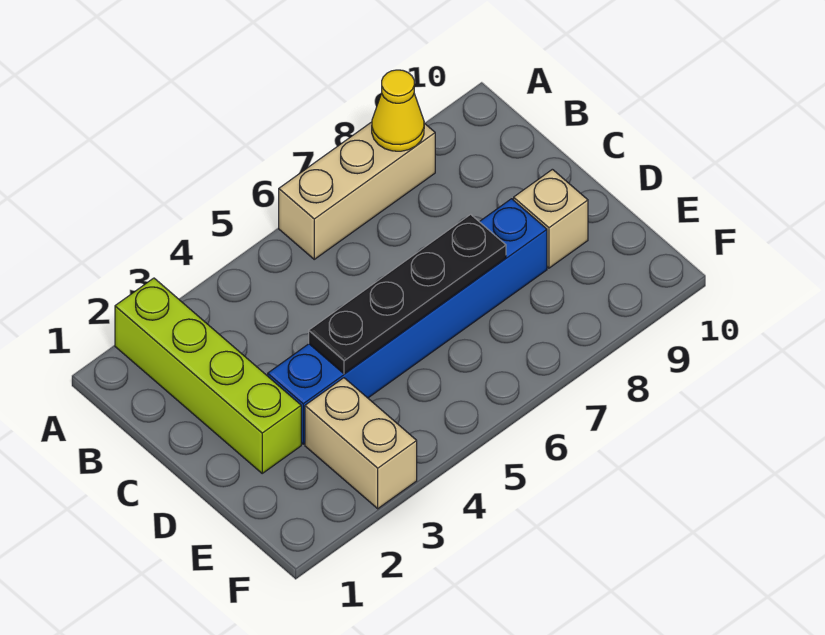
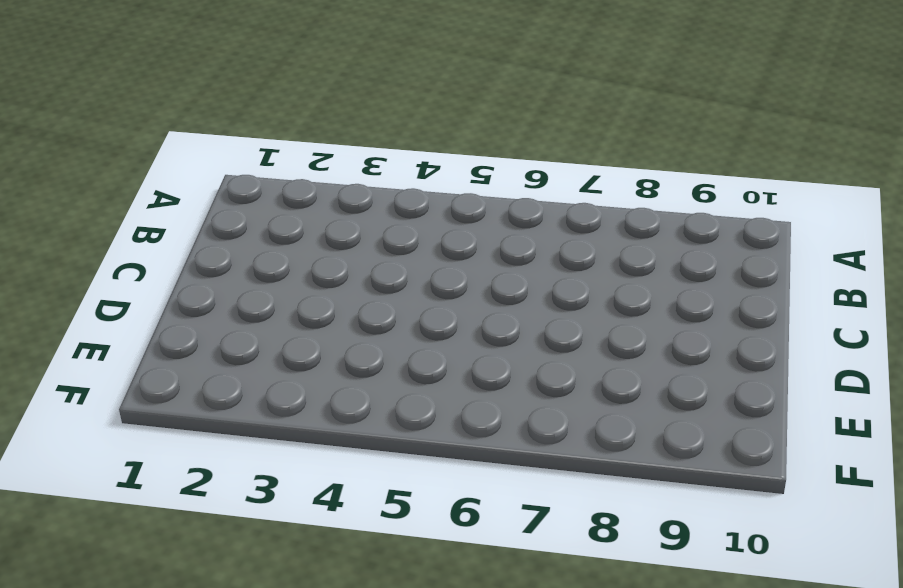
none -> lime brick A2:D2 level 1
none -> tan brick A6:A8 level 1

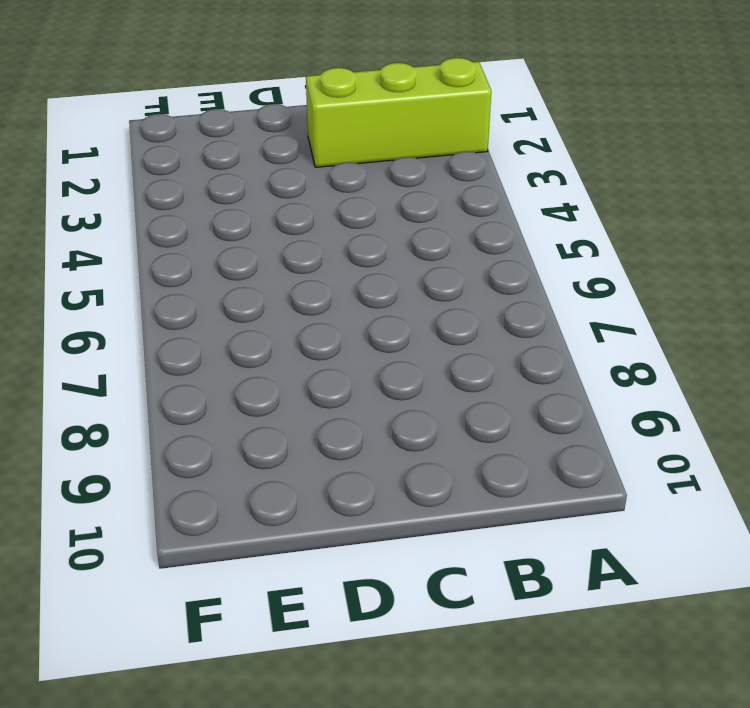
lime brick A2:C2 level 1 -> lime brick A2:D2 level 1
none -> tan brick A6:A8 level 1
none -> blue brick D3:D8 level 1

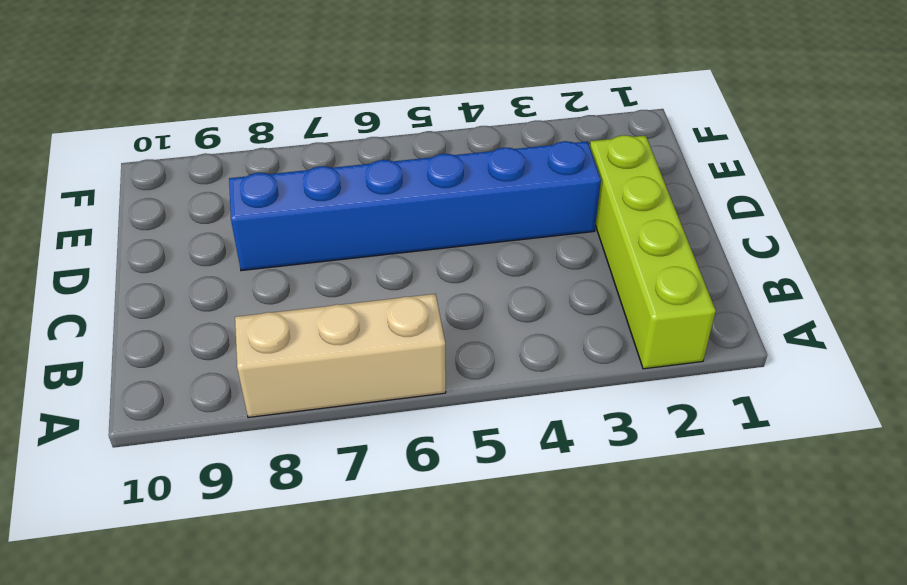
none -> tan brick D9 level 1
none -> tan brick E3:F3 level 1

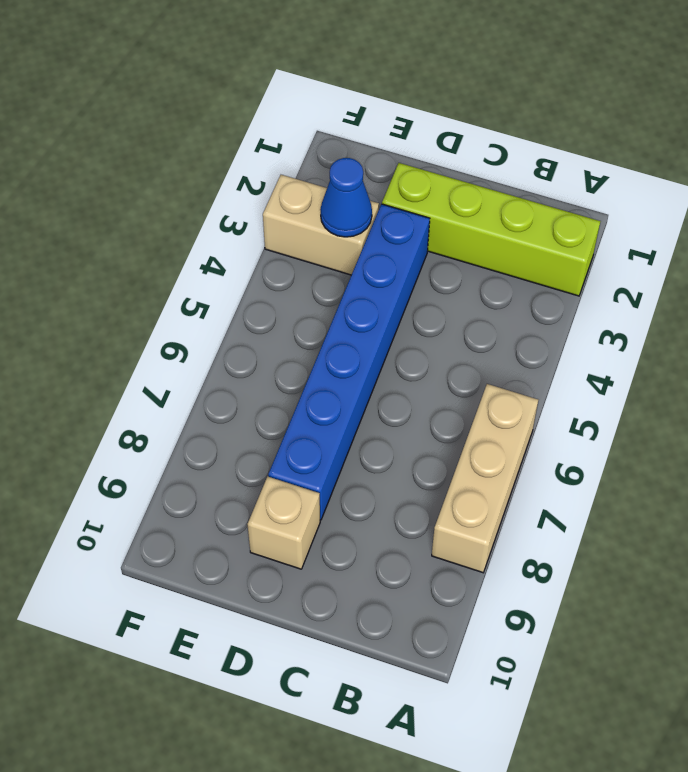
blue cone E3 level 2 -> none
none -> yellow cone A8 level 2
none -> black plate D4:D7 level 2

